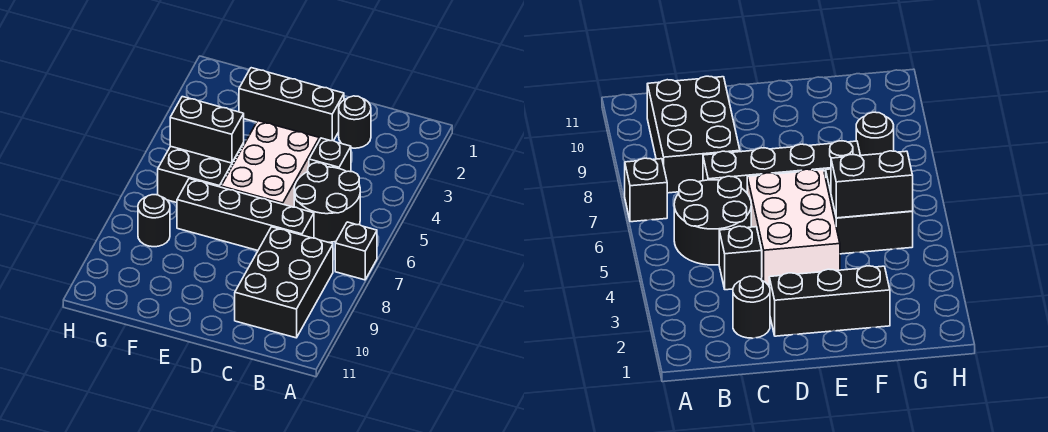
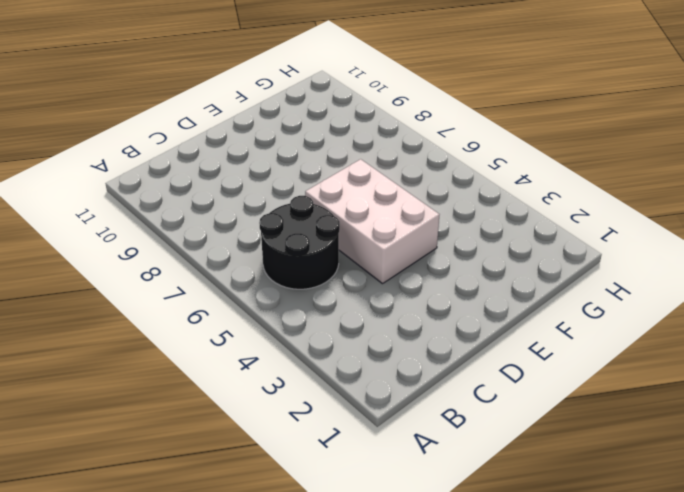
none -> black brick A7 level 1
none -> black brick B8:C10 level 1

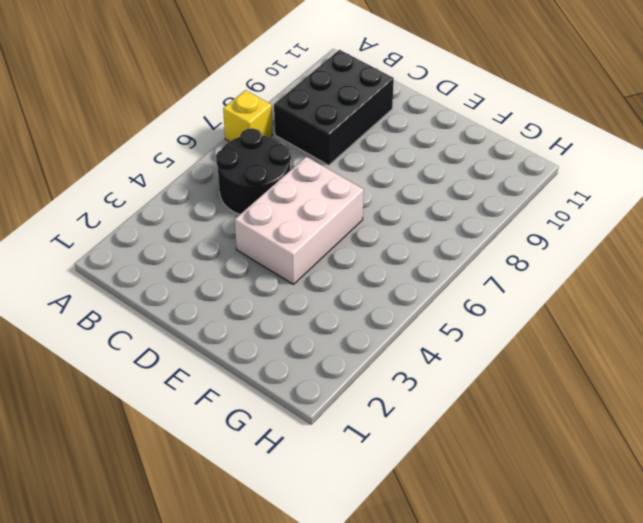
yellow brick A7 level 1 -> black brick A7 level 1
none -> black round brick C2 level 1
none -> black brick C4 level 1

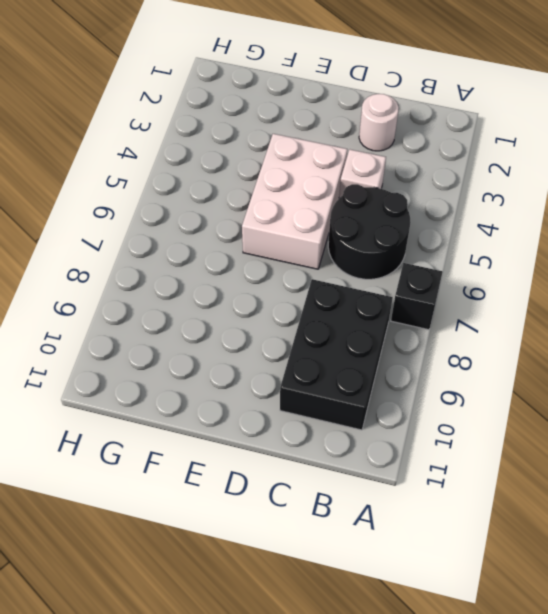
white round brick C2 level 1 -> black round brick C2 level 1
white brick C4 level 1 -> black brick C4 level 1
none -> black brick C7:F7 level 1
none -> black brick D2:F2 level 1

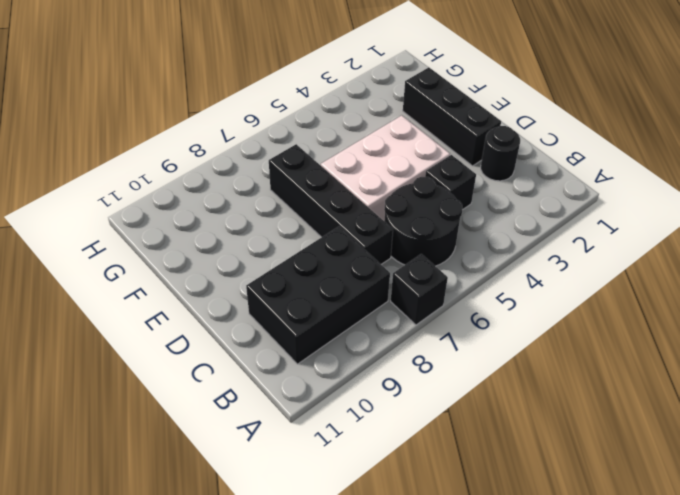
none -> black brick F5:G6 level 1
none -> black round brick G8 level 1

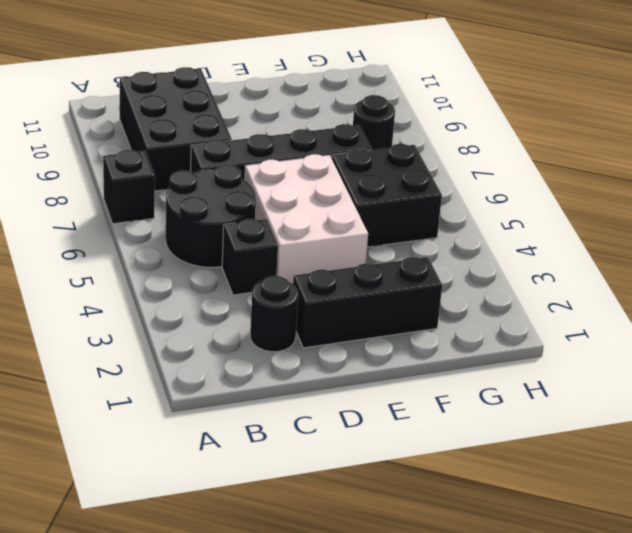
none -> black brick F5:G5 level 2

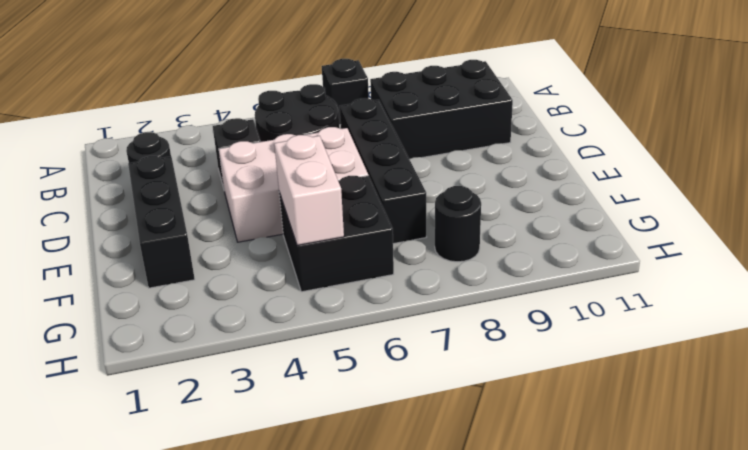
white brick F5:G5 level 2 -> black brick F5:G5 level 2

